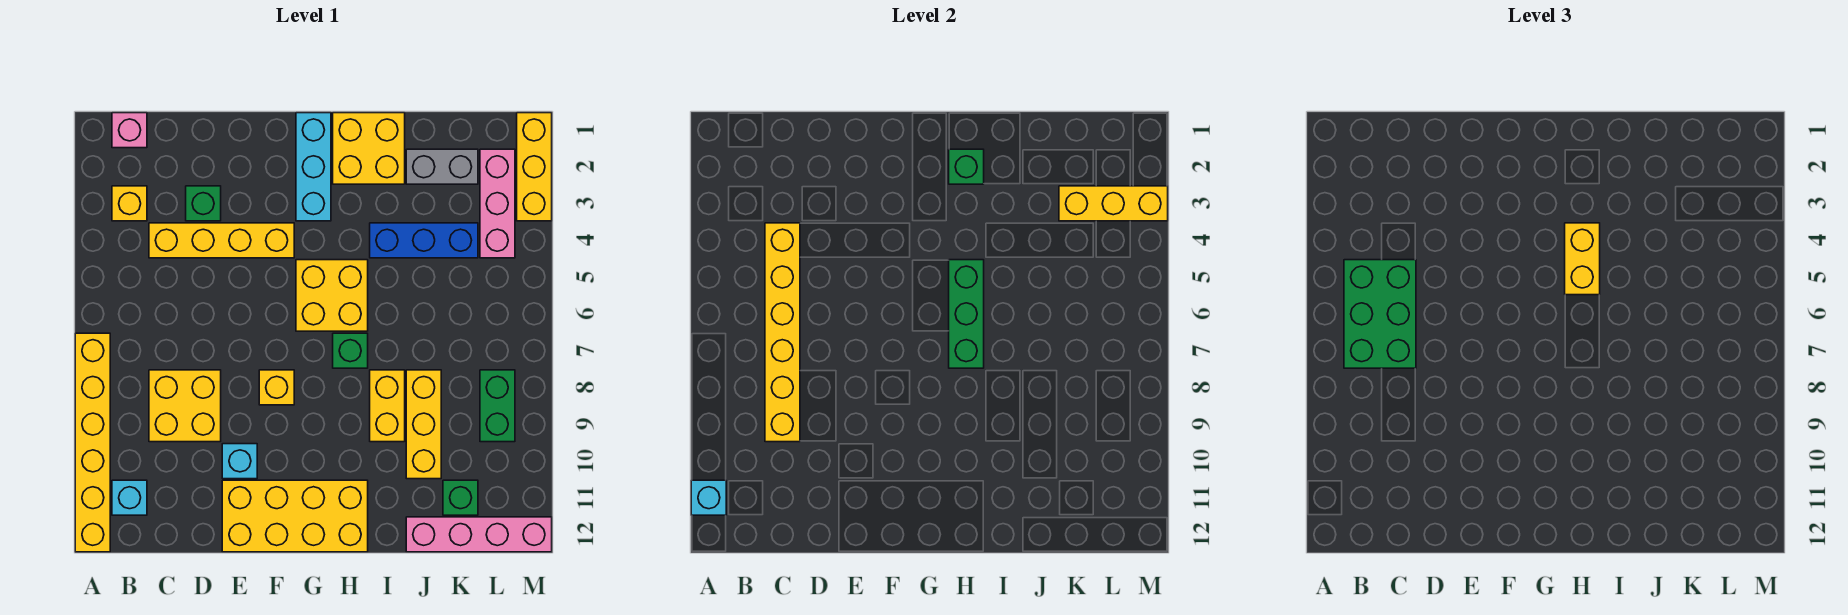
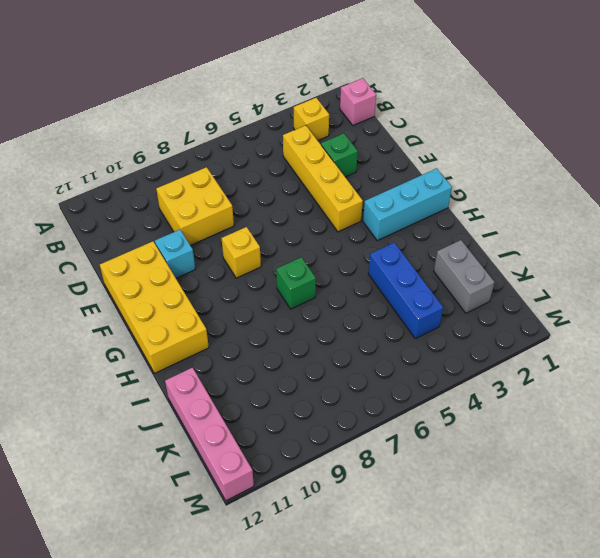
none -> yellow brick A7:A12 level 1
none -> cyan brick B11 level 1
none -> yellow brick G5:H6 level 1
none -> yellow brick H1:I2 level 1

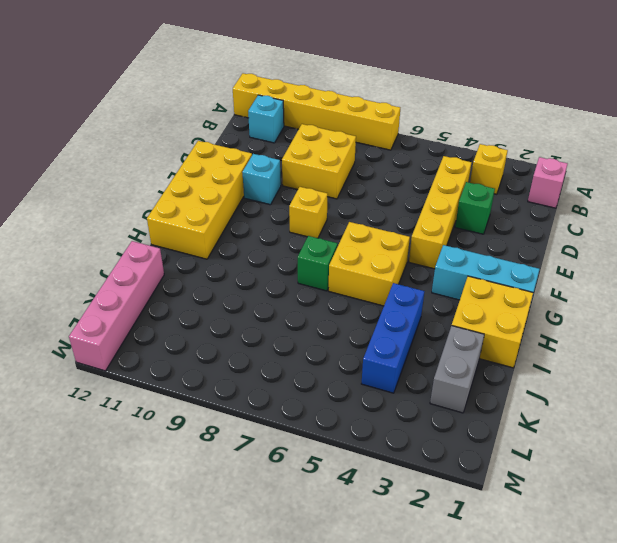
none -> yellow brick I8:I9 level 1
none -> yellow brick J8:J10 level 1
none -> green brick K11 level 1
none -> pink brick L2:L4 level 1

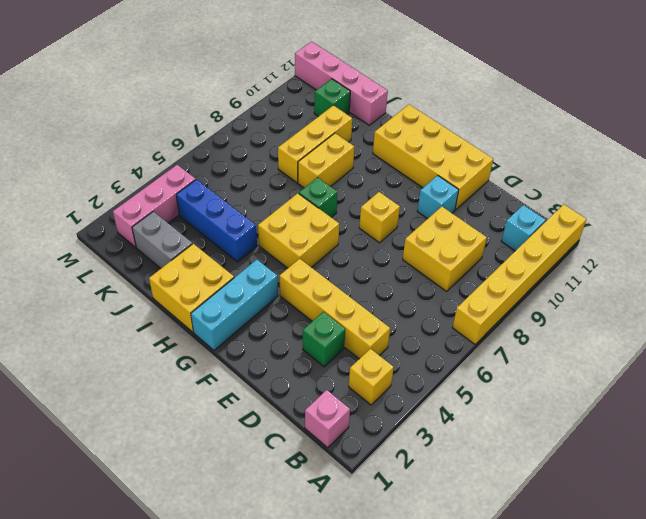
none -> green brick L8:L9 level 1
none -> yellow brick M1:M3 level 1
none -> cyan brick A11 level 2
none -> yellow brick C4:C9 level 2

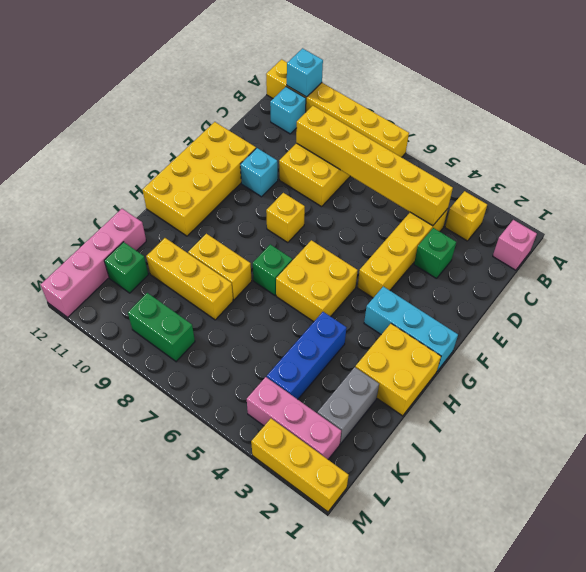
none -> green brick H2 level 2
none -> green brick H5:H7 level 2
none -> yellow brick K3:M3 level 2
none -> green brick B5:C7 level 3

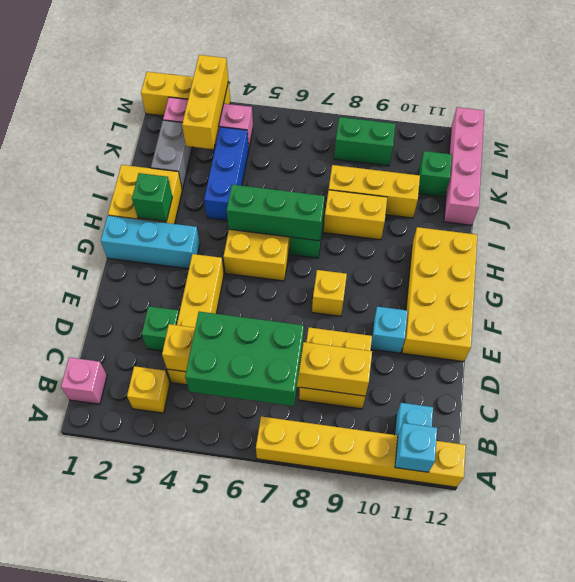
none -> yellow brick H4:H5 level 3

